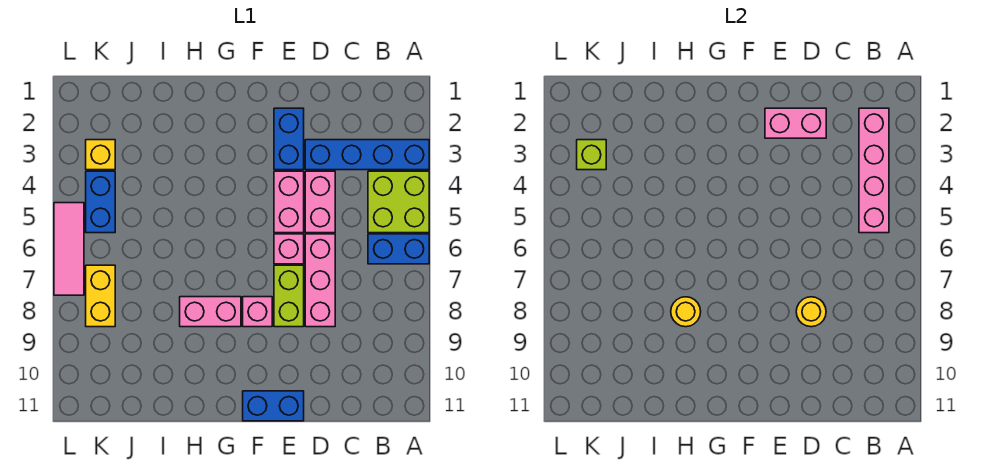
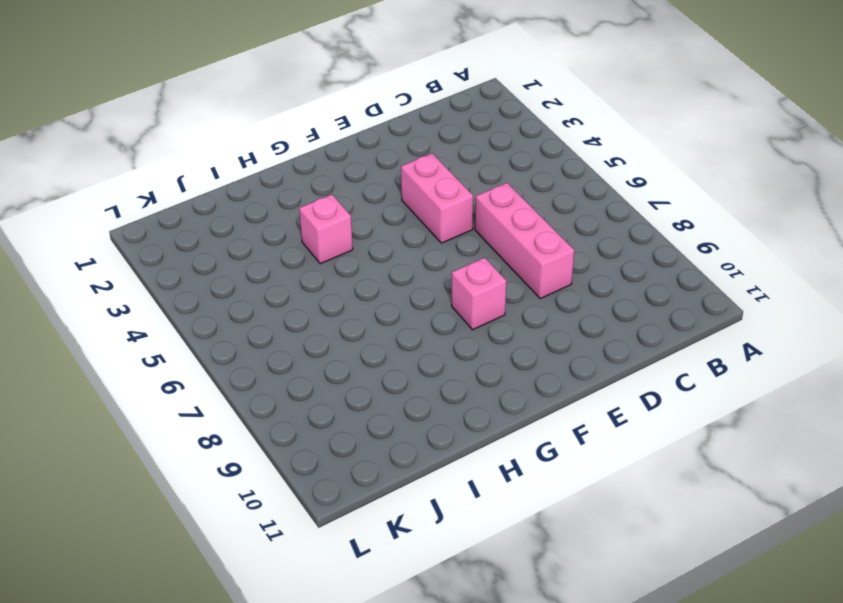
pink brick H4 level 1 -> pink brick E6 level 1
none -> blue brick A3:D3 level 1
none -> lime brick A4:B5 level 1
none -> blue brick A6:B6 level 1

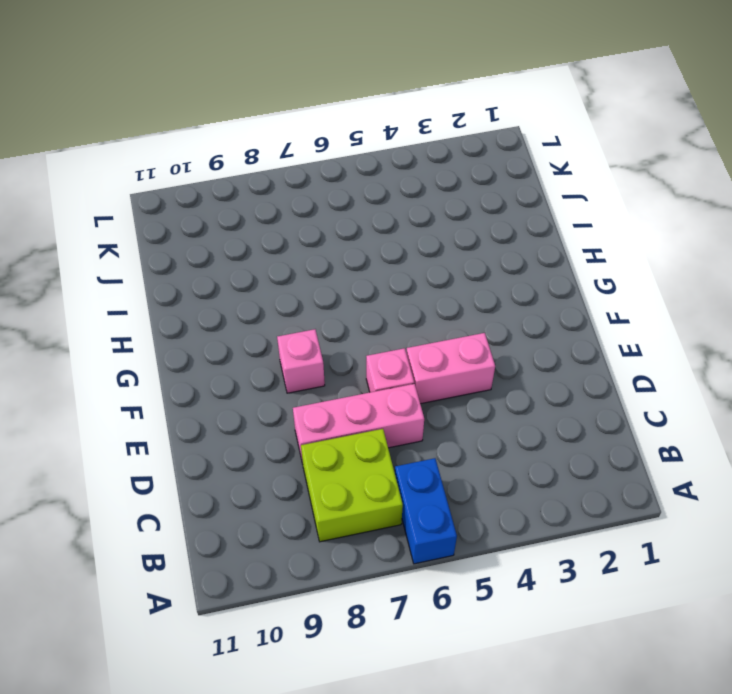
lime brick B7:C8 level 1 -> lime brick A4:B5 level 1
none -> blue brick A3:D3 level 1
none -> pink brick D4:D5 level 1
none -> blue brick E2:E3 level 1

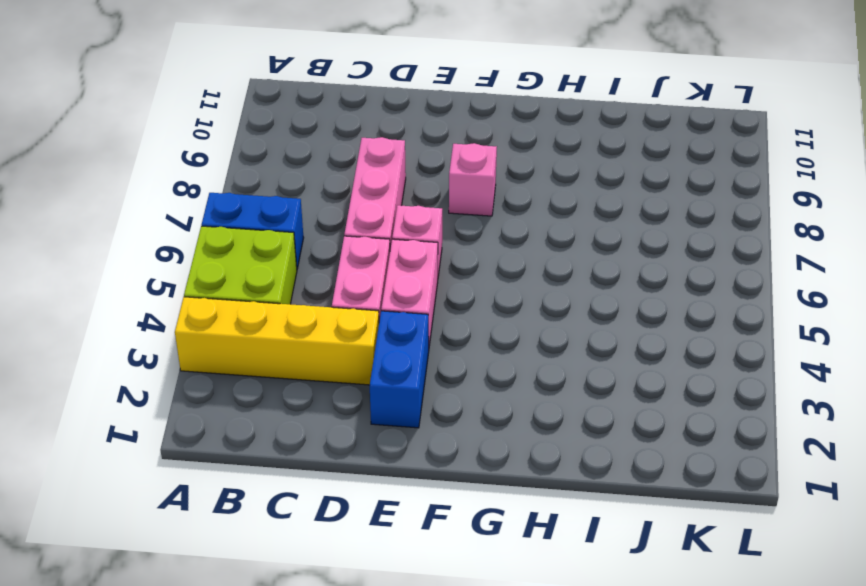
yellow brick A3:D3 level 1 -> blue brick A3:D3 level 1
none -> lime brick E7:E8 level 1
none -> blue brick E11:F11 level 1
none -> pink brick G8:H8 level 1

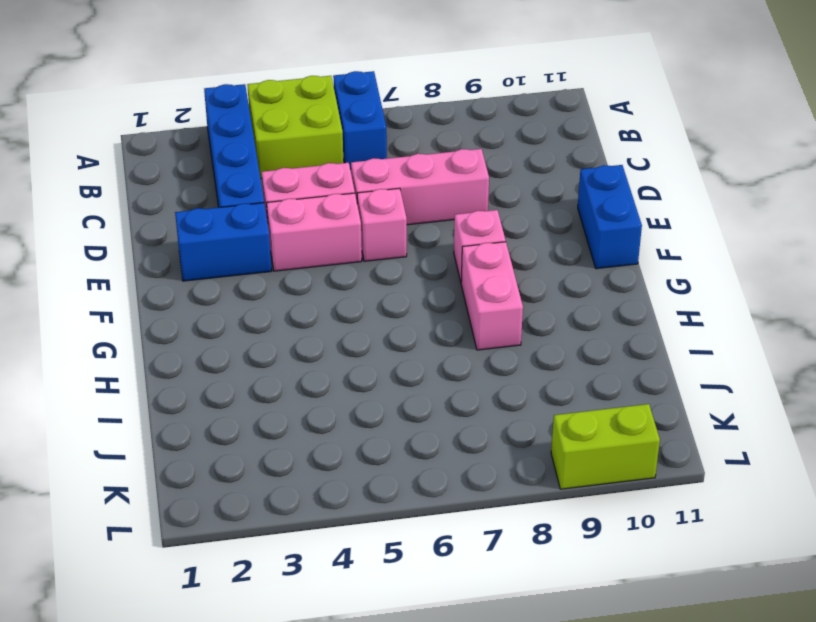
lime brick L9:L10 level 1 -> lime brick E7:E8 level 1
none -> yellow brick K3 level 1
none -> blue brick K4:K5 level 1
none -> yellow brick K7:K8 level 1

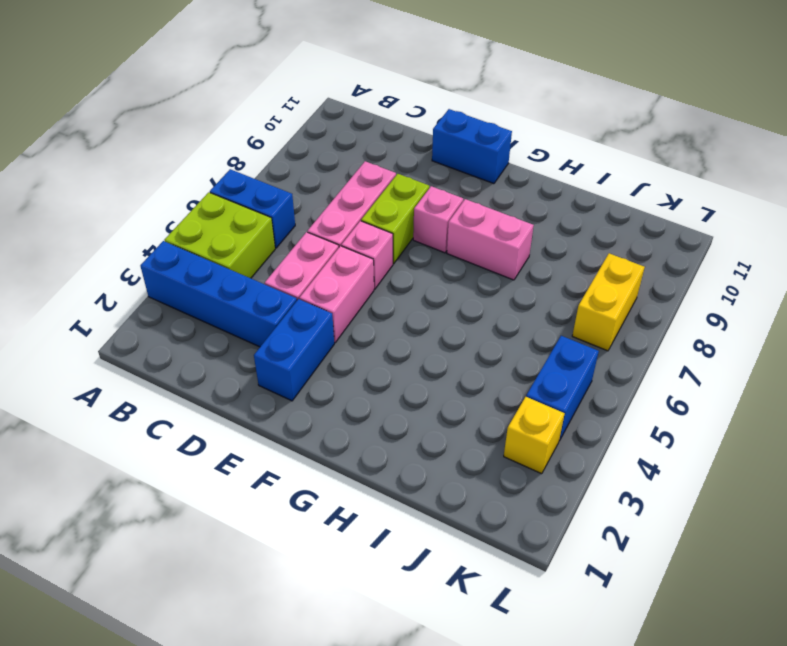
none -> pink tile L5:L7 level 1
none -> pink brick B2:B5 level 2
none -> pink brick D2:E2 level 2

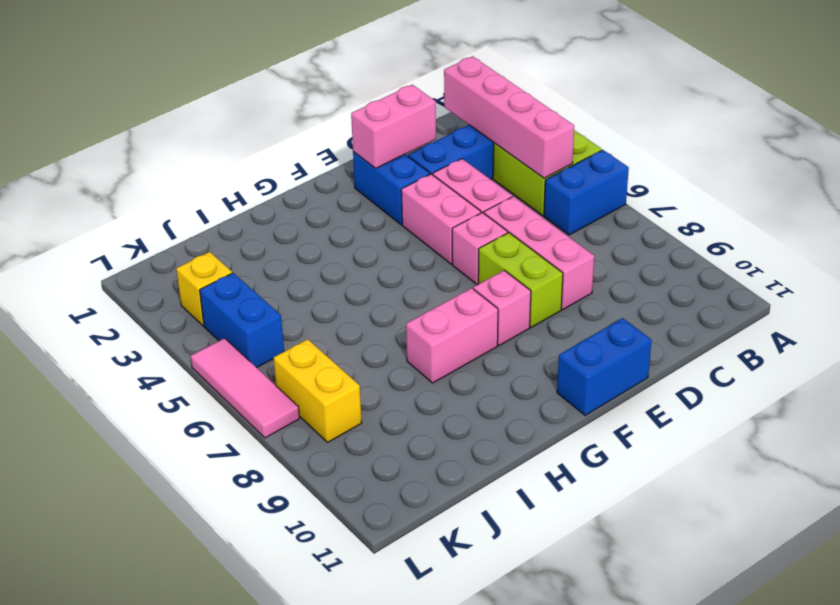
none -> yellow round brick D8 level 2
none -> yellow round brick H8 level 2
none -> lime brick K3 level 2

